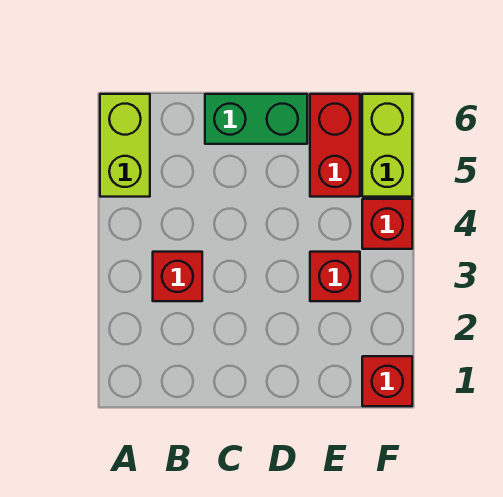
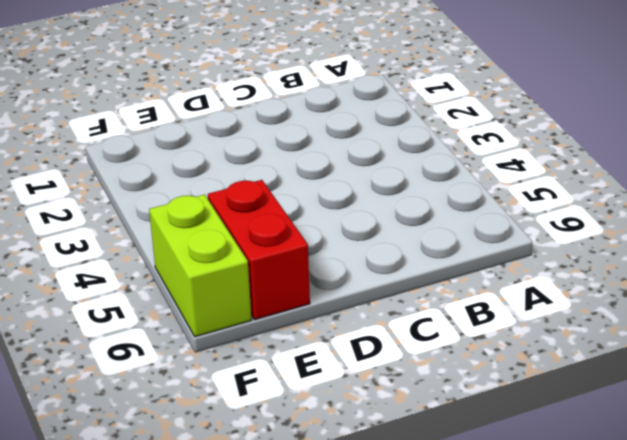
none -> lime brick A5:A6 level 1
none -> red brick B3 level 1

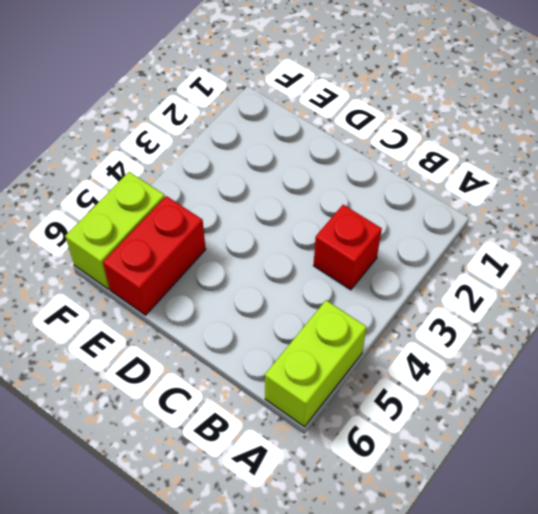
none -> green brick C6:D6 level 1
none -> red brick E3 level 1

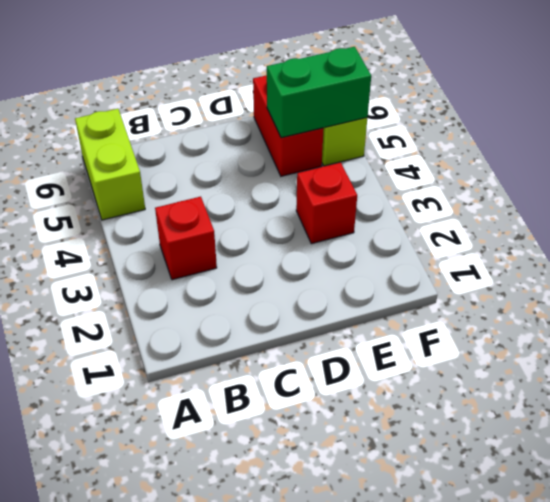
green brick E5:F5 level 2 -> green brick C6:D6 level 1
none -> red brick F1 level 1
none -> red brick F4 level 1

